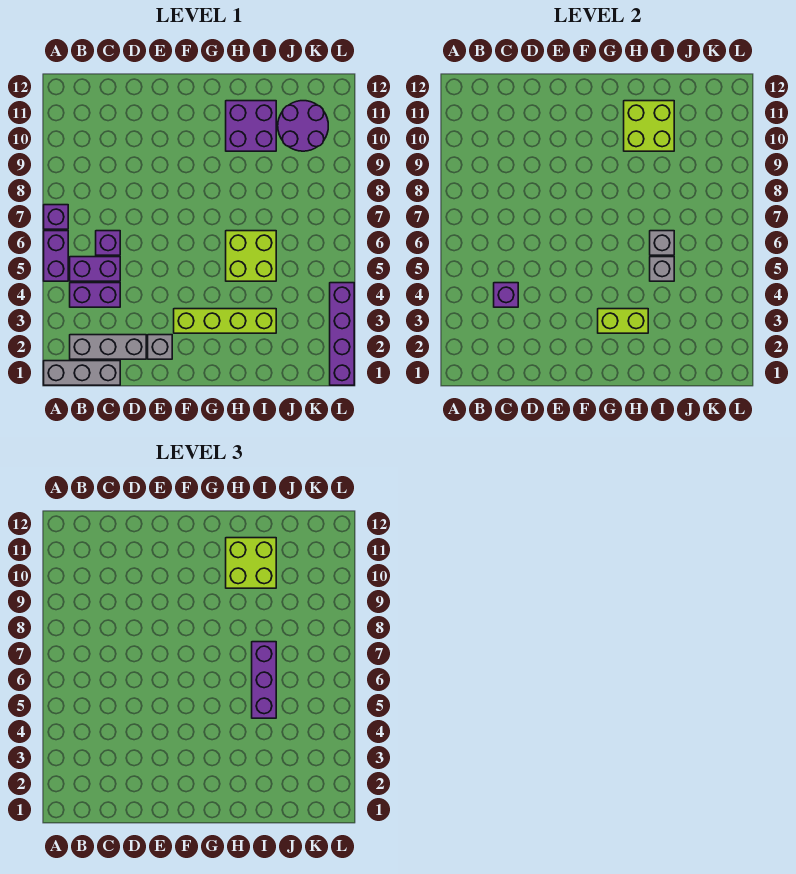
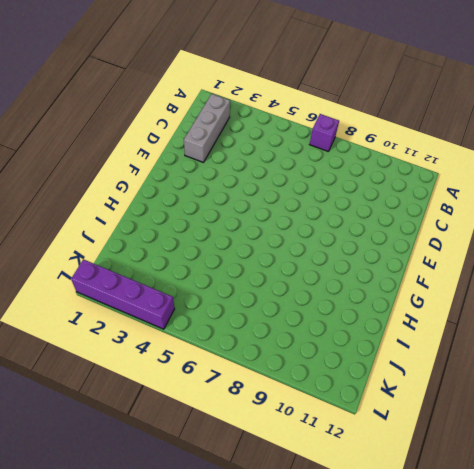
none -> grey brick A1:C1 level 1
none -> purple brick A5:A6 level 1
none -> purple brick B4:C4 level 1

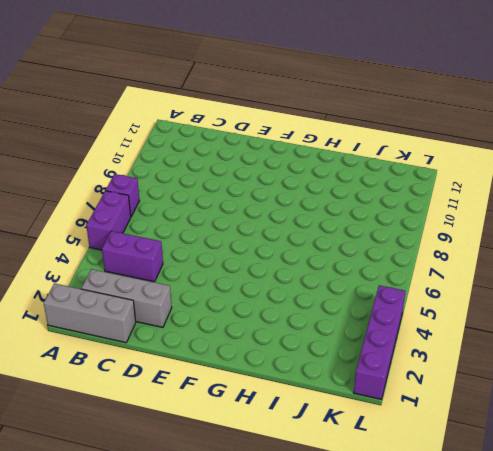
none -> purple brick B5:C5 level 1
none -> purple brick C6 level 1
none -> grey brick E2 level 1

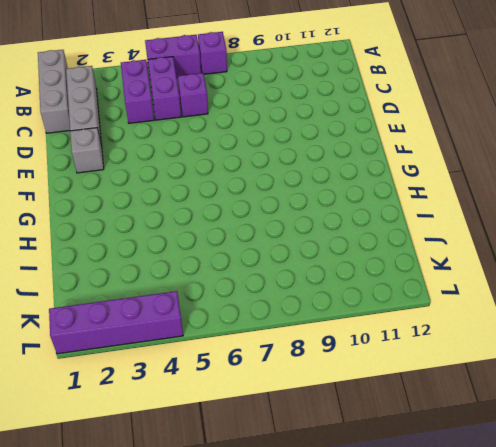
none -> lime brick F3:I3 level 1
none -> lime brick H5:I6 level 1
none -> purple brick H10:I11 level 1

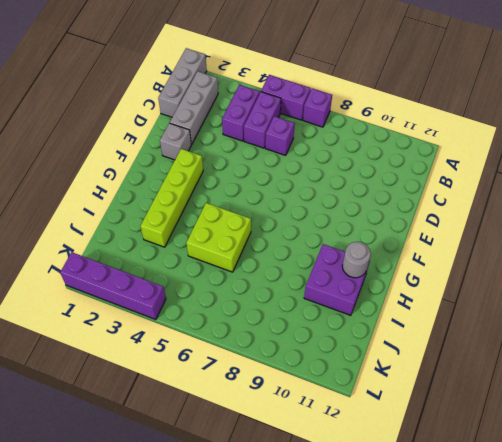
grey round brick H11 level 2 -> lime brick H10:I11 level 2
none -> purple round brick J10:K11 level 1
none -> purple brick C4 level 2
none -> lime brick G3:H3 level 2

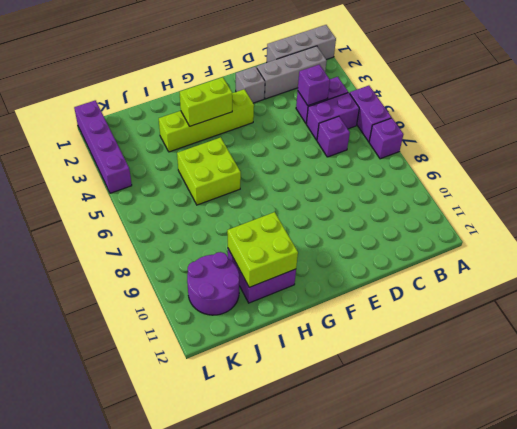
none -> grey brick I5 level 2
none -> grey brick I6 level 2
none -> lime brick H10:I11 level 3

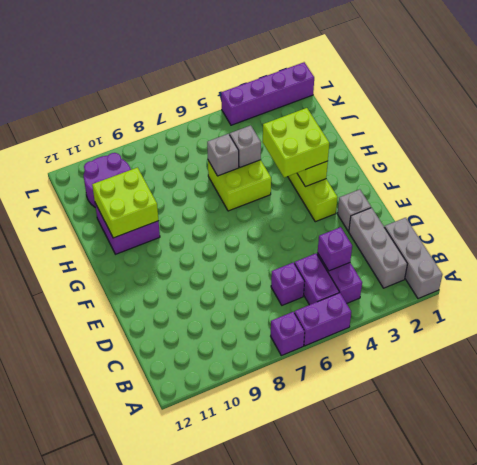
lime brick G3:H4 level 3 -> lime brick H10:I11 level 3
none -> purple brick I5:I7 level 3

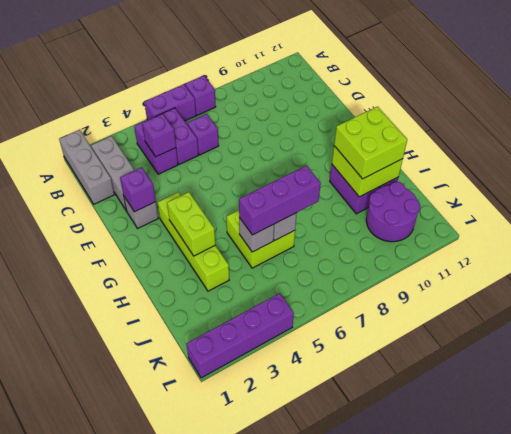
purple brick E2 level 2 -> none

